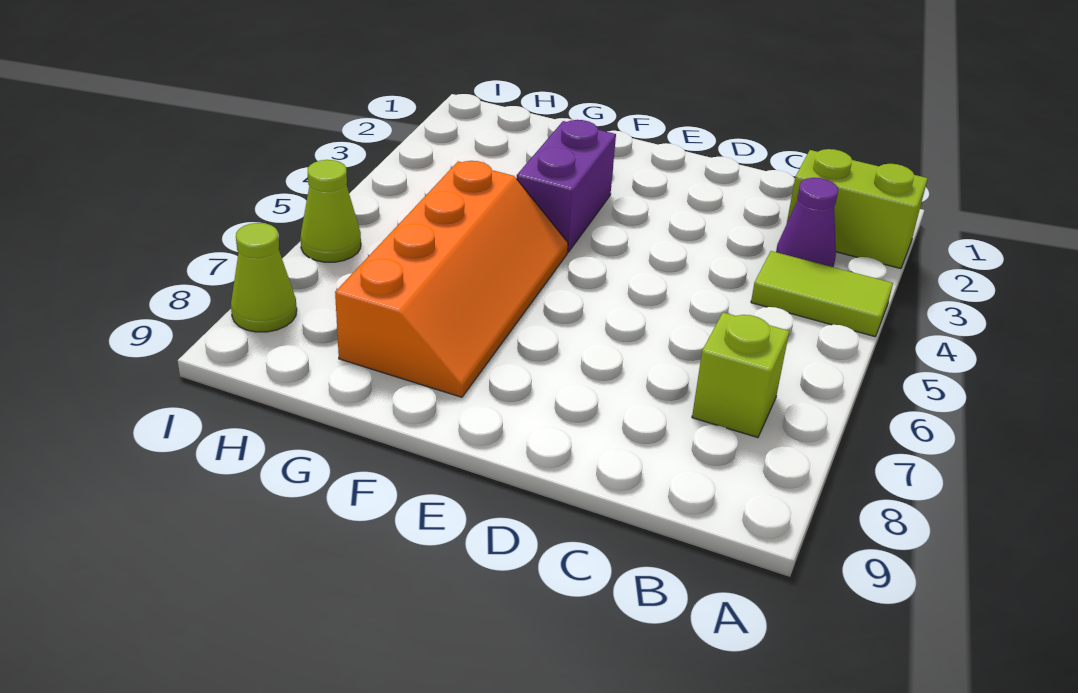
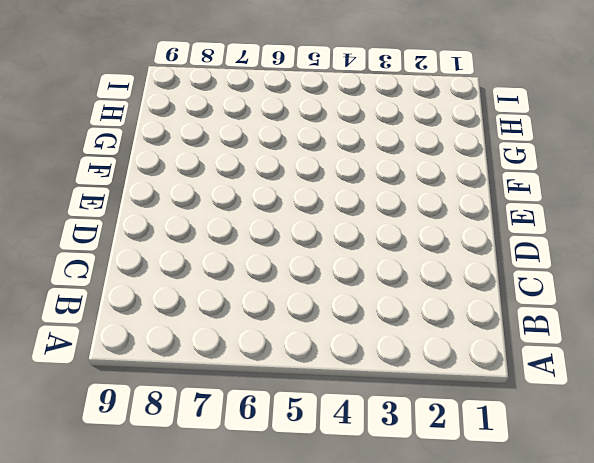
none -> lime brick A2:B2 level 1
none -> lime tile A4:B4 level 1

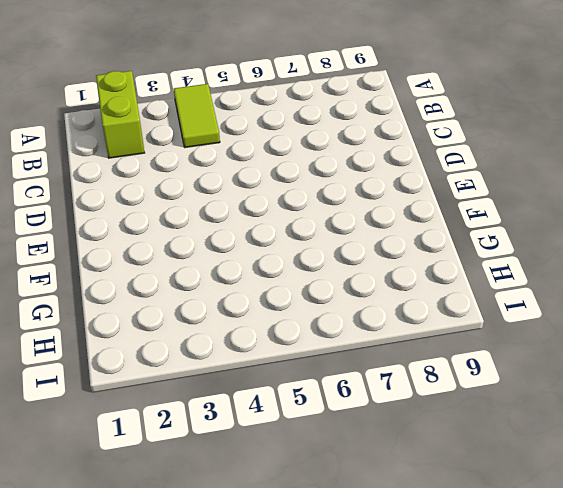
none -> purple cone B3 level 1
none -> lime brick B7 level 1

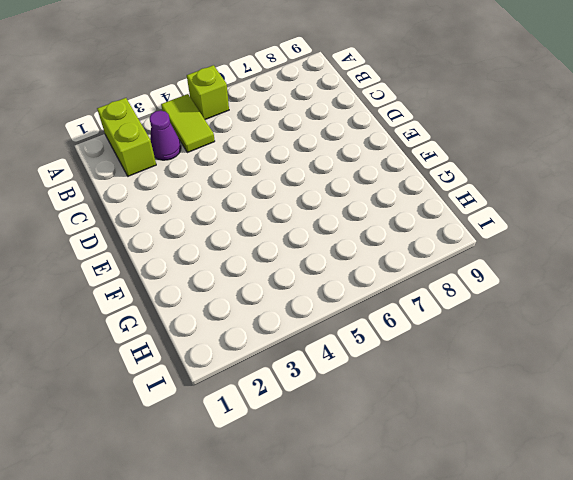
lime brick A5 level 1 -> lime brick B7 level 1
none -> purple brick F3:F4 level 1
none -> orange slope F5:G8 level 1 top G

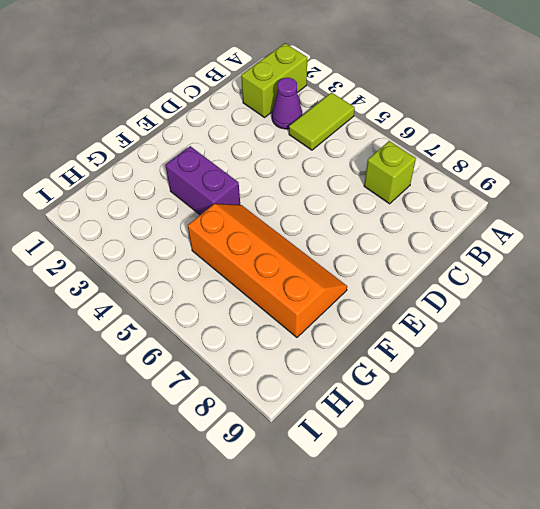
none -> lime cone I6 level 1
none -> lime cone I8 level 1

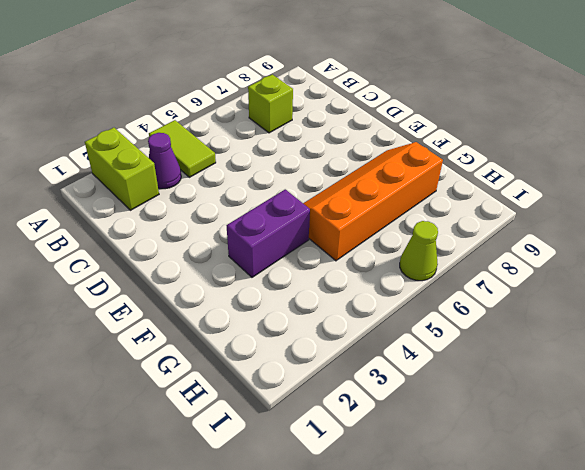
none -> lime cone I8 level 1

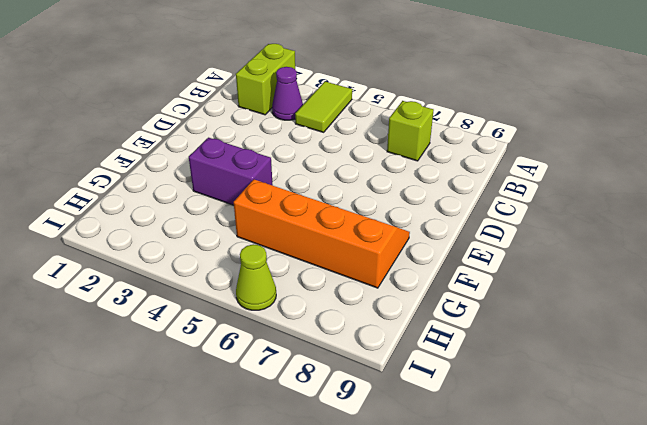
none -> lime cone I8 level 1

